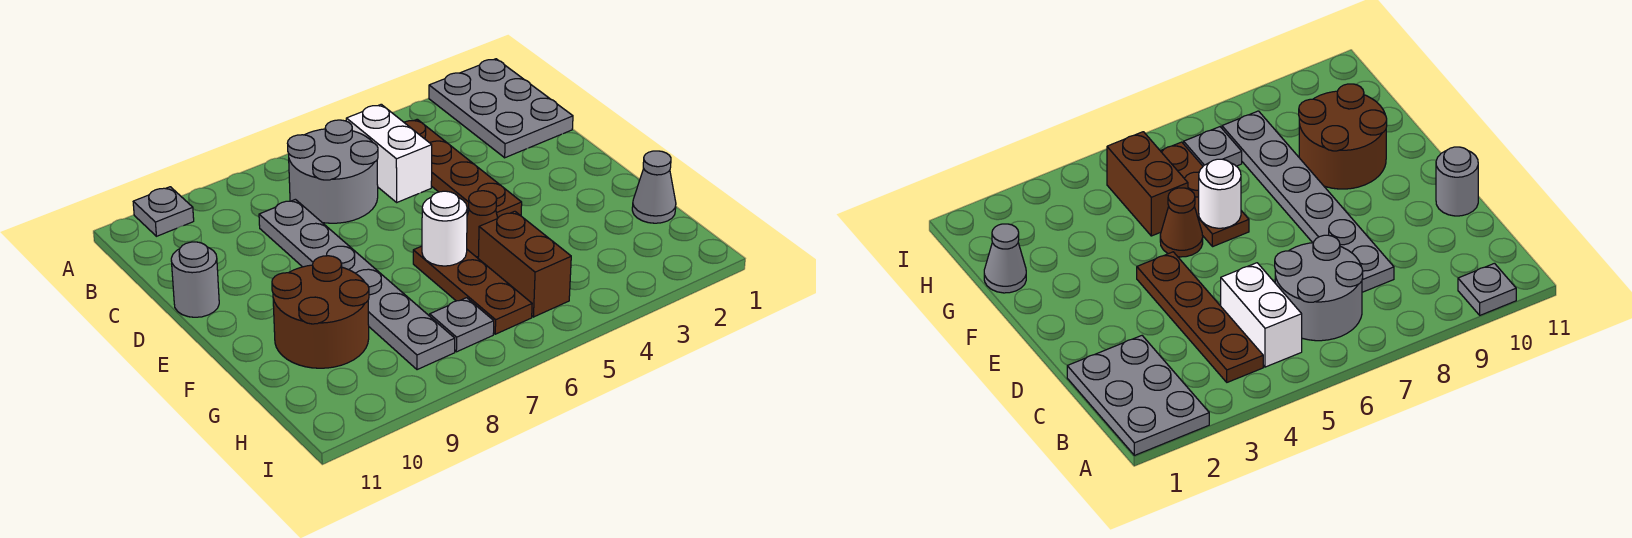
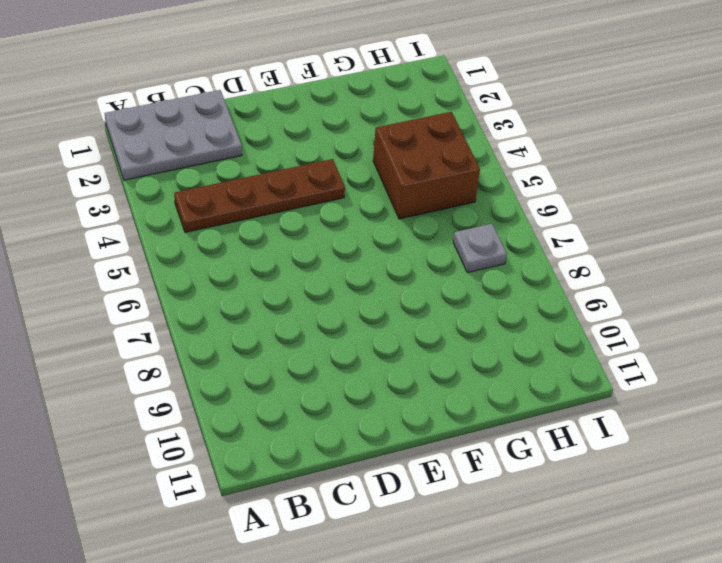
brown brick G4:H5 level 1 -> brown brick G5:H5 level 1
none -> grey plate A10 level 1
none -> white brick B5:C5 level 1
none -> grey round brick B6:C7 level 1

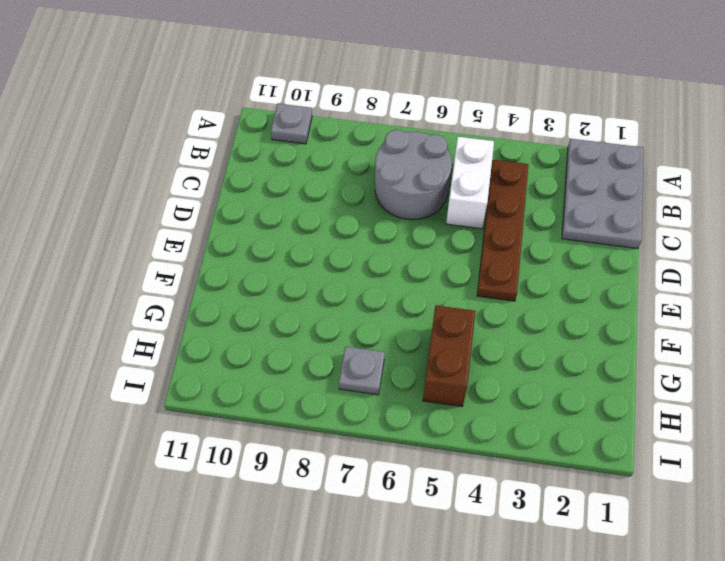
none -> grey plate C8:H8 level 1
none -> grey round brick D11 level 1
none -> brown cone F5 level 1

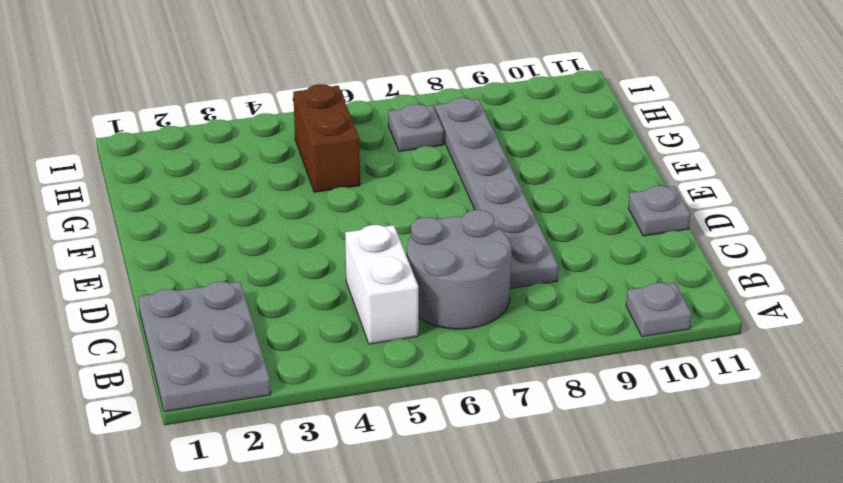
grey plate D11 level 1 -> grey round brick D11 level 1
none -> brown plate B4:E4 level 1
none -> brown cone F5 level 1
none -> brown plate F6:H6 level 1

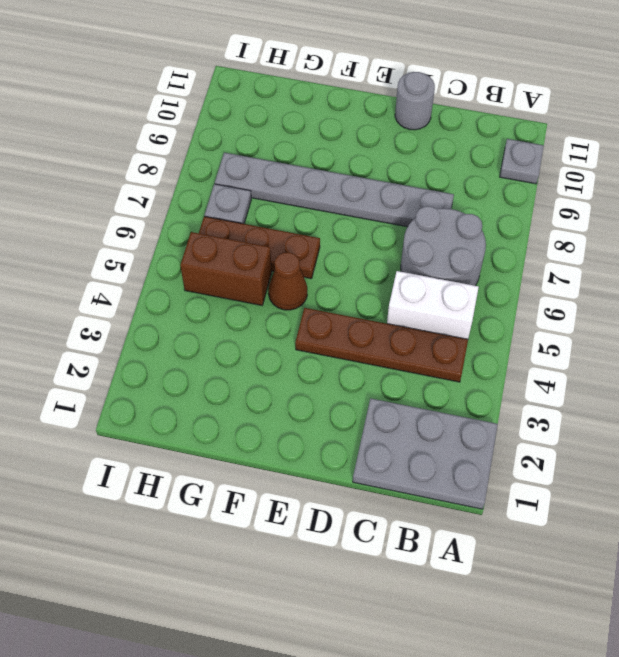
none -> brown round brick F9:G10 level 1
none -> grey cone G1 level 1
none -> white round brick F6 level 2

